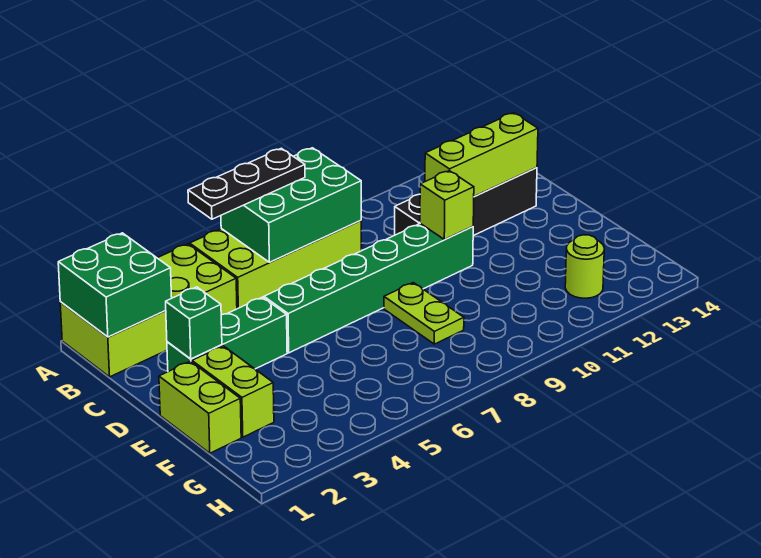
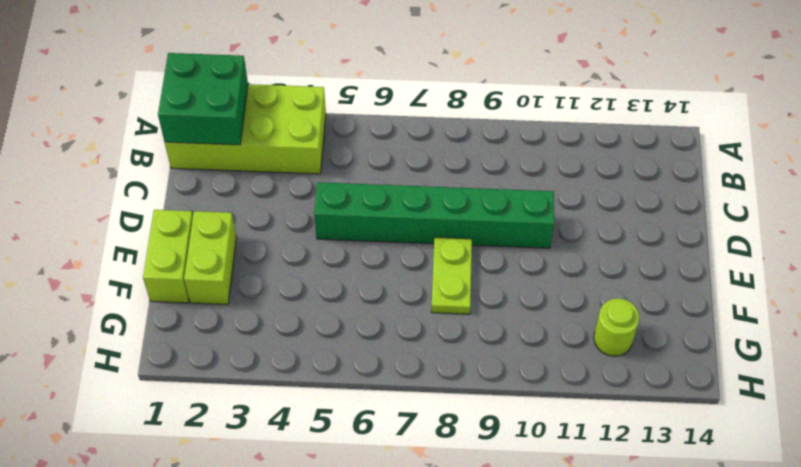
none -> lime brick A5:B8 level 1
none -> black brick C10:C13 level 1
none -> green brick D2:D4 level 1

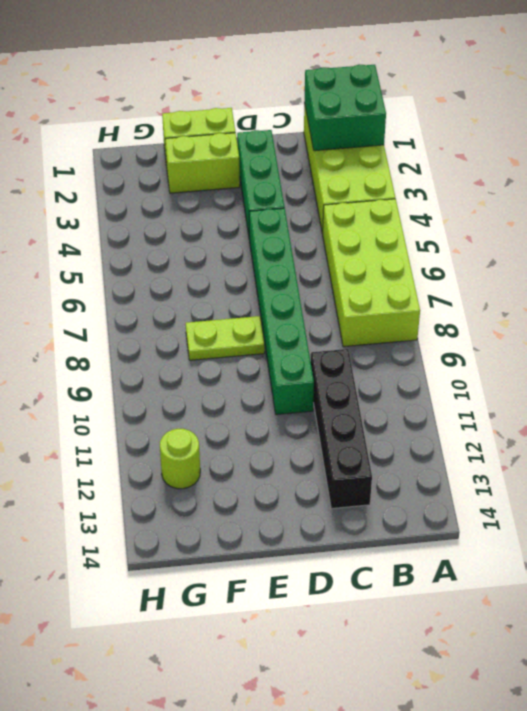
none -> green brick A6:B8 level 2
none -> lime brick C11:C13 level 2
none -> green brick D2 level 2

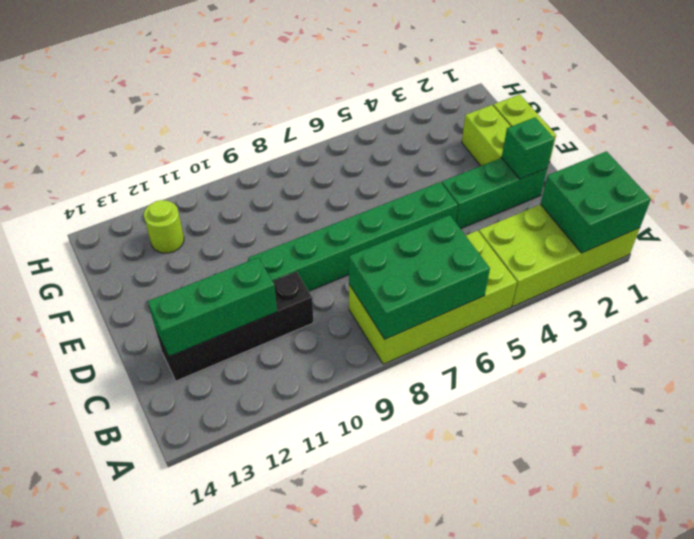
green brick C11:C13 level 2 -> lime brick C11:C13 level 2
none -> lime plate E8:F8 level 1
none -> lime brick D10 level 2
none -> black plate A5:A7 level 3

